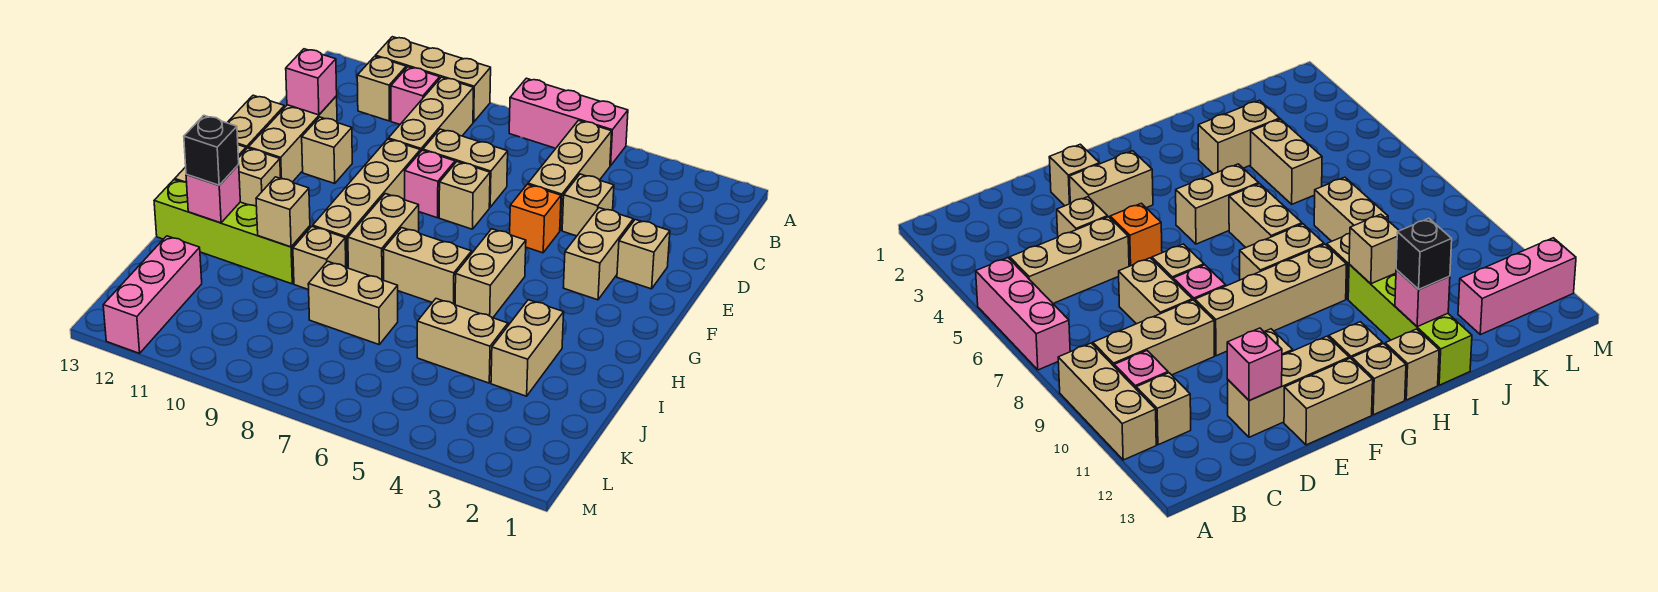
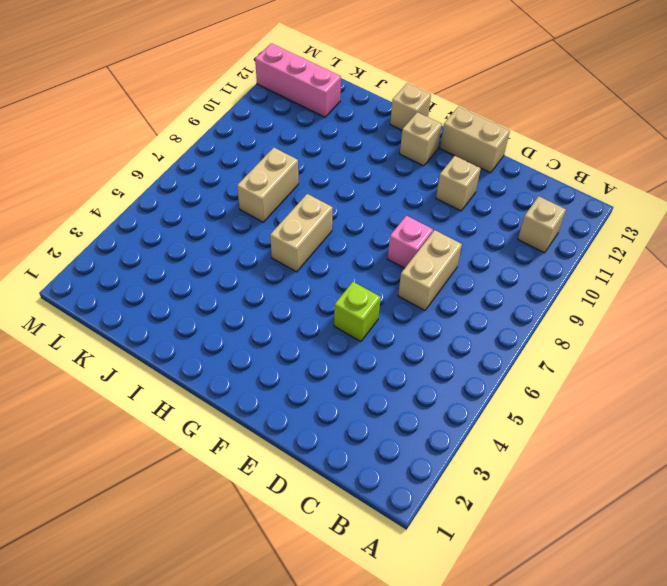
lime brick E5 level 1 -> orange brick E5 level 1
none -> pink brick A5:A7 level 1
none -> tan brick A9:A11 level 1
none -> tan brick B5:D5 level 1
none -> tan brick B9:D9 level 1

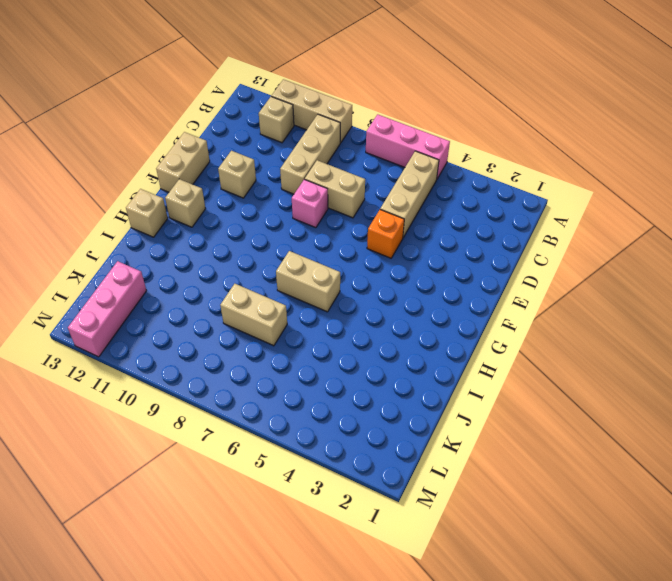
none -> pink brick B10 level 1
none -> tan brick D4 level 1
none -> tan brick D12:F12 level 1
none -> tan brick E2 level 1

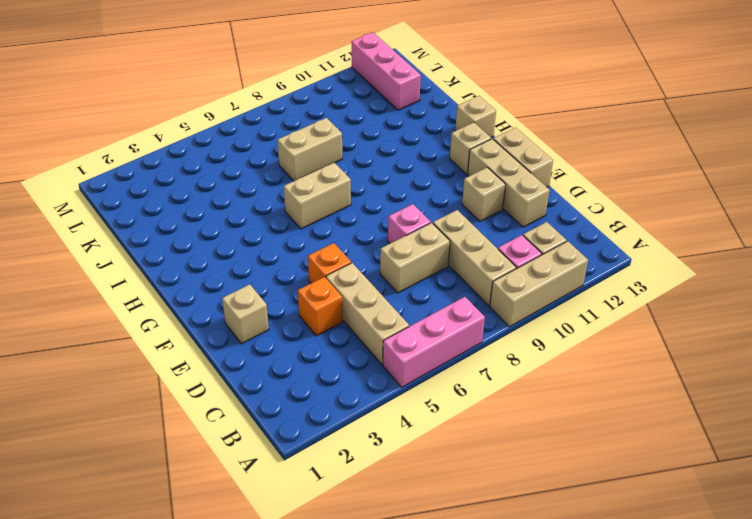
orange brick D4 level 1 -> tan brick D4 level 1
none -> tan brick E3:F3 level 1
none -> tan brick E7 level 1
none -> tan brick E9:H9 level 1
none -> tan brick G5:H5 level 1

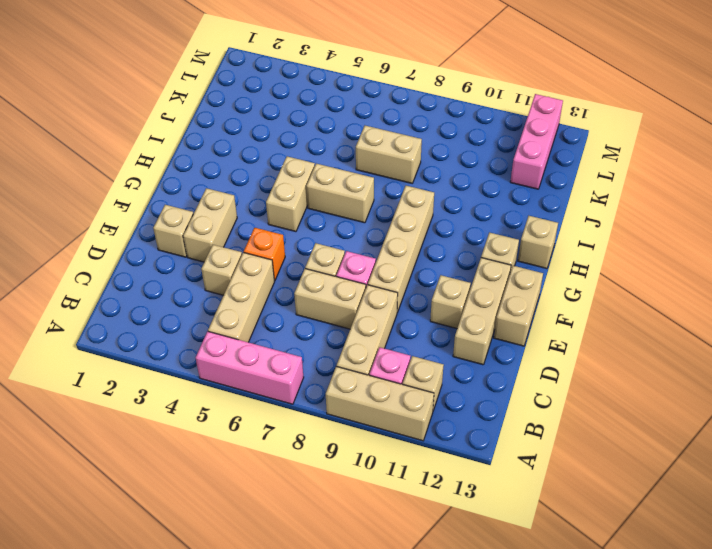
none -> tan brick G8:H8 level 1
none -> tan brick G13 level 1
none -> tan brick I3:J3 level 1
none -> tan brick I9 level 1

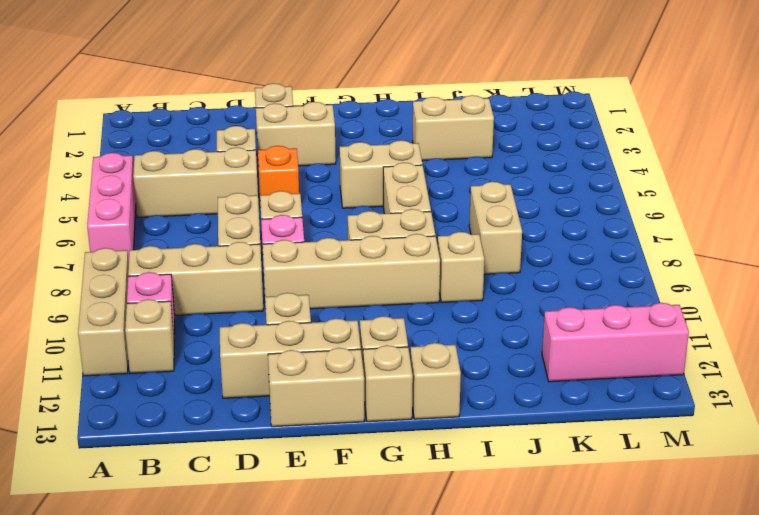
none -> lime brick I10:I13 level 1
none -> tan brick J4:J5 level 1
none -> pink brick D12 level 2
none -> tan brick I10 level 2

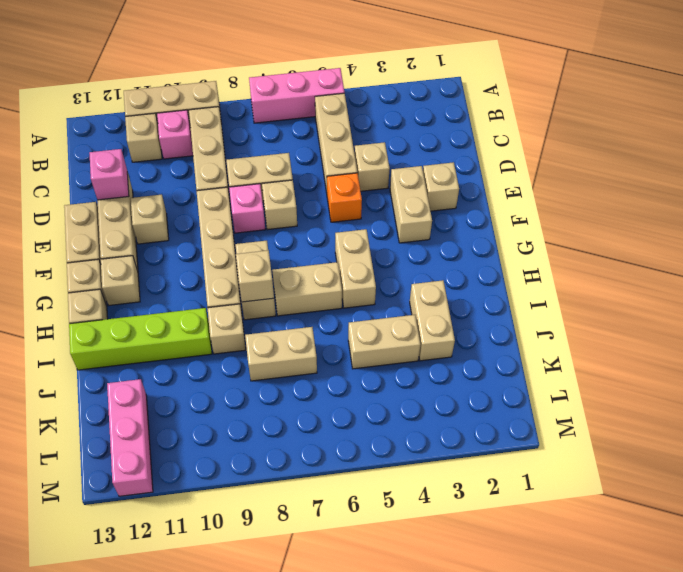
tan brick H8 level 2 -> tan brick I10 level 2
none -> pink brick I12 level 2
none -> black brick I12 level 3

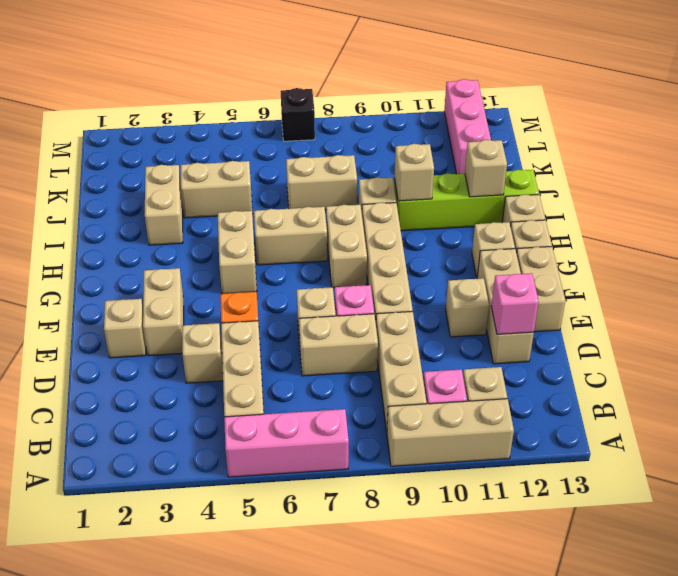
tan brick I12 level 2 -> pink brick I12 level 2
black brick M7 level 1 -> black brick I12 level 3

